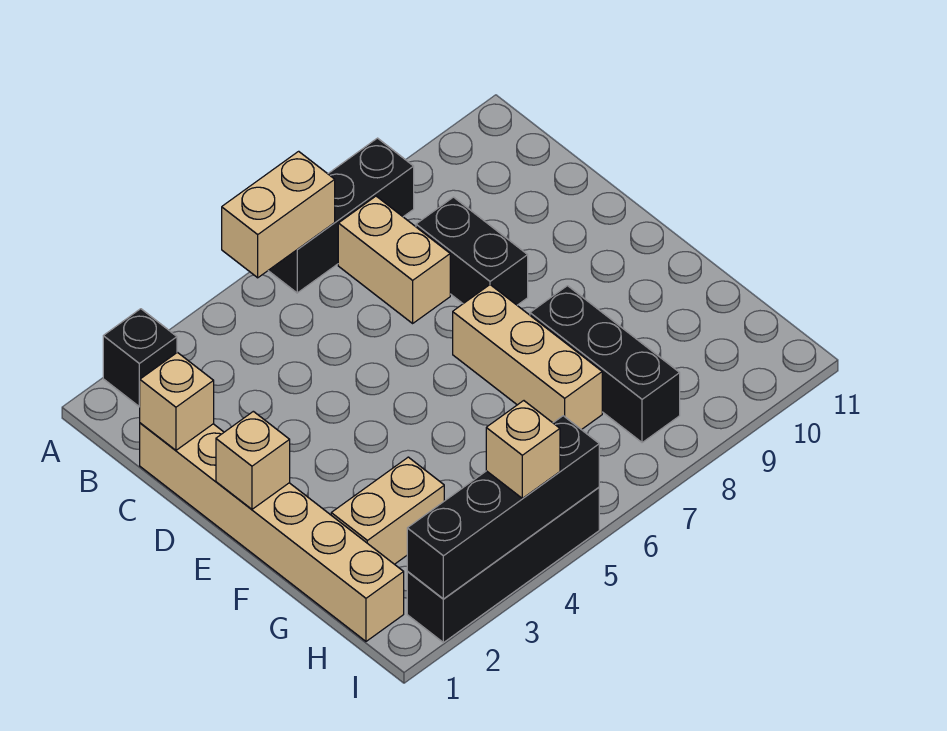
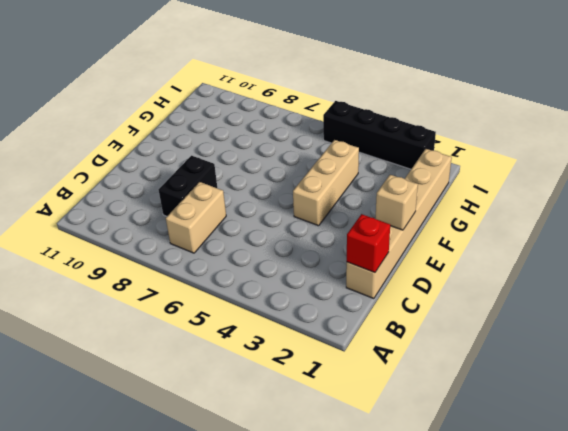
red brick C1 level 2 -> tan brick C1 level 2
tan brick E4:G4 level 1 -> tan brick E7:G7 level 1
none -> black brick A2 level 1
none -> black brick A6:A8 level 1
none -> black brick F8:H8 level 1

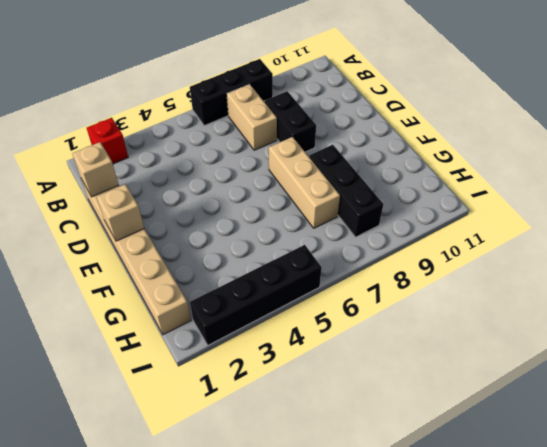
red brick A2 level 1 -> black brick A2 level 1
none -> tan brick G2:G3 level 1
none -> tan brick A5:A6 level 2
none -> black brick I2:I5 level 2

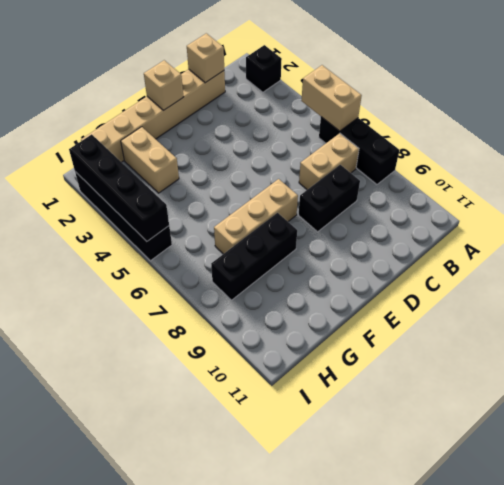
none -> tan brick I4 level 3

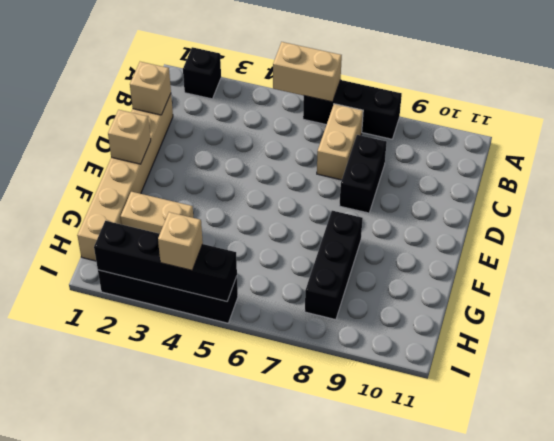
none -> tan brick E7:G7 level 1

